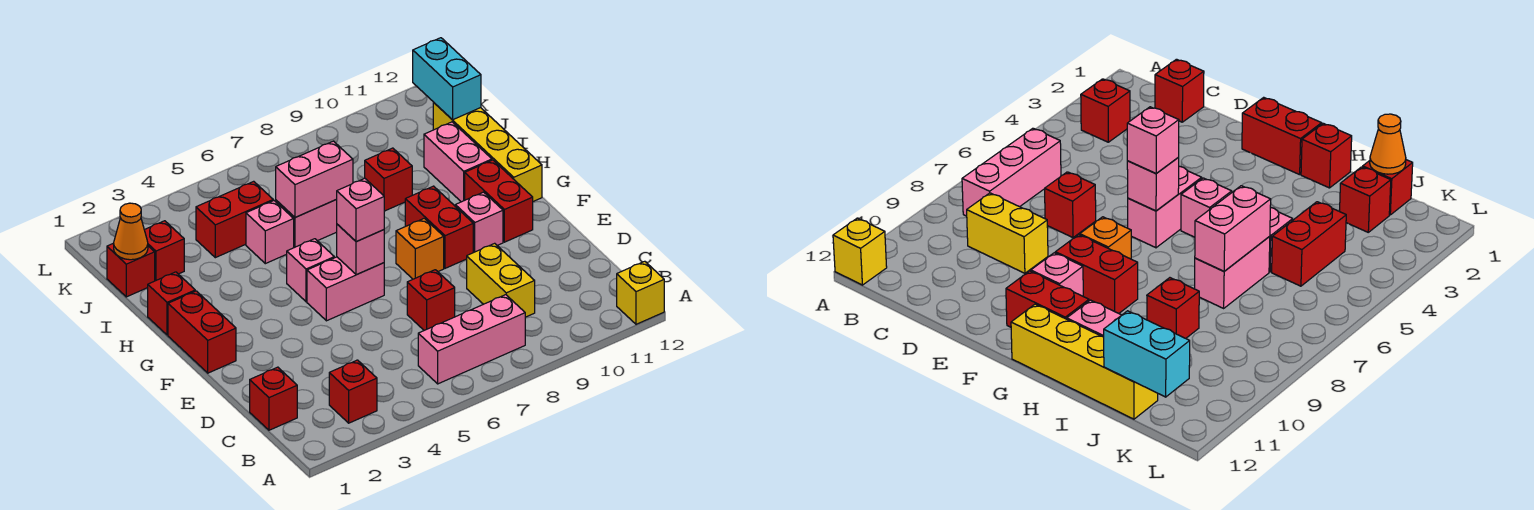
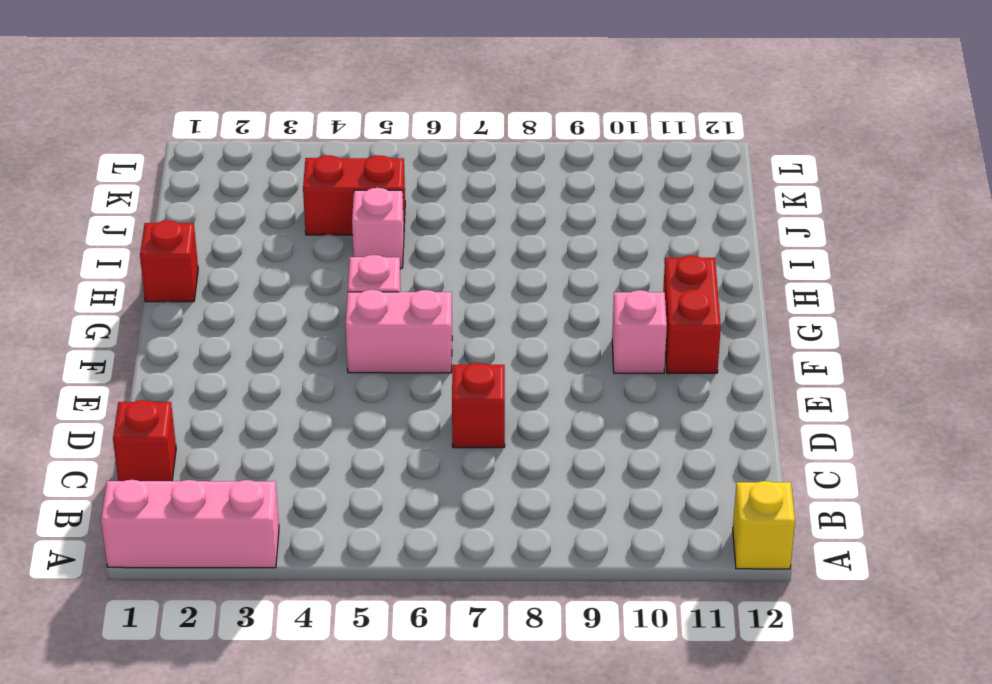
pink brick A1:A3 level 1 -> pink brick B6:B8 level 1
none -> red brick B3 level 1
none -> yellow brick C9:D9 level 1
none -> red brick F1:G1 level 1

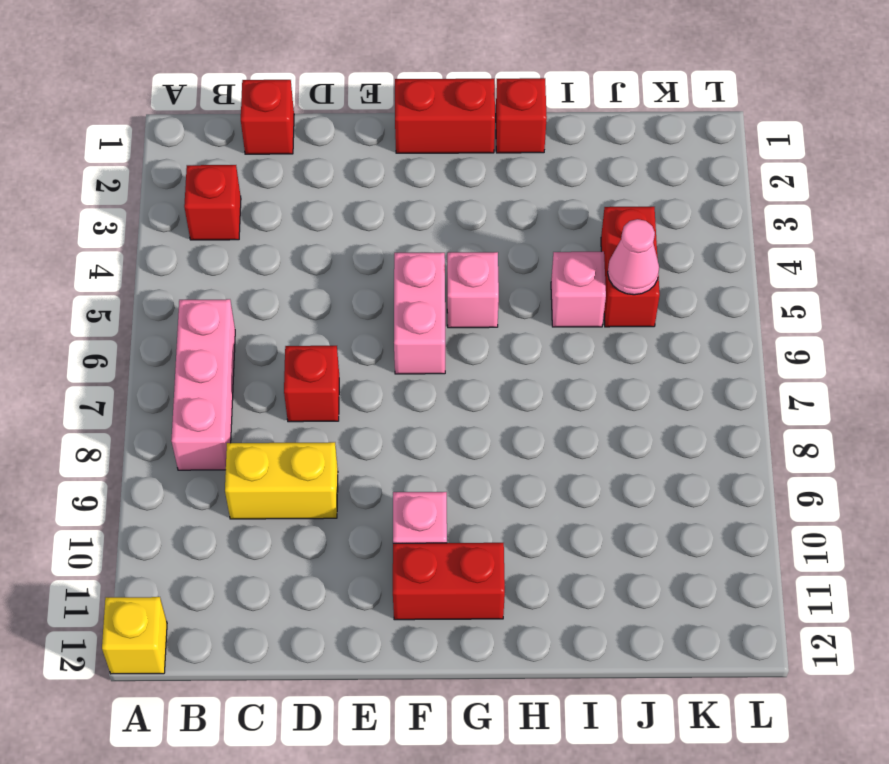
pink cone J5 level 2 -> none
none -> orange brick F8 level 1
none -> red brick F9:G9 level 1
none -> yellow brick G12:J12 level 1

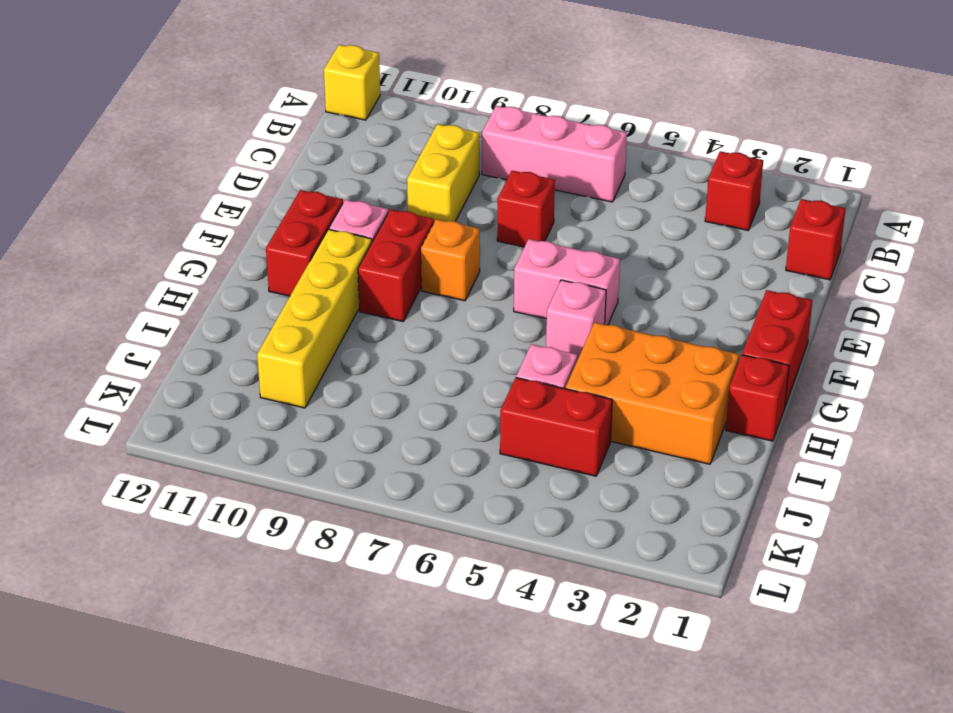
yellow brick G10:J10 level 1 -> yellow brick G12:J12 level 1
orange brick H2:I4 level 1 -> none
none -> pink brick H11:I11 level 1
none -> pink brick I6:I7 level 1
none -> red brick I9 level 1

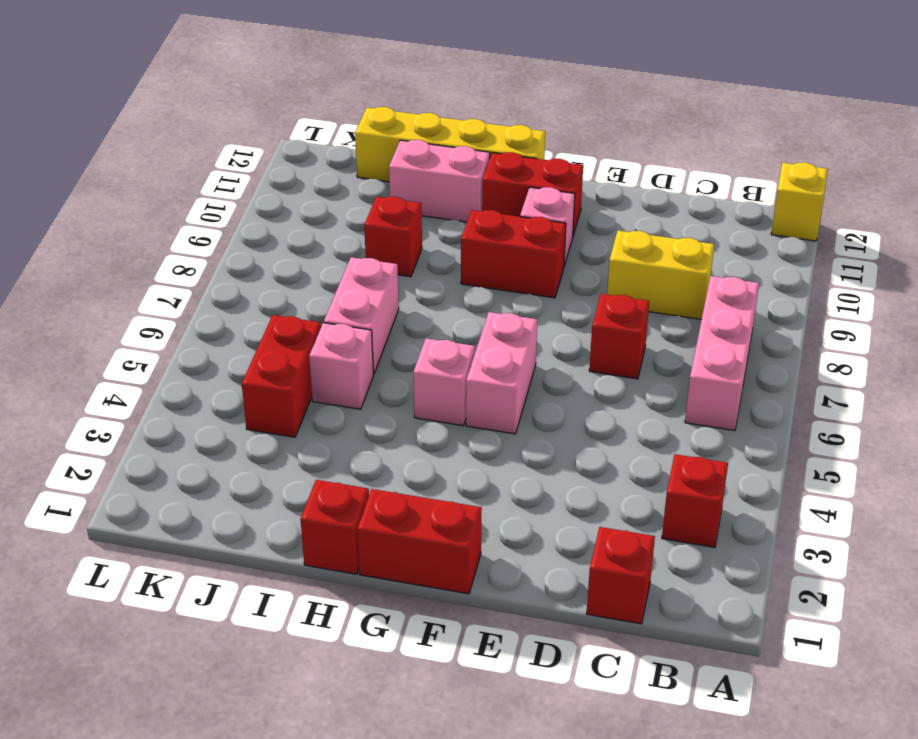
none -> orange brick F8 level 1
none -> red brick J1 level 1
none -> red brick J2 level 1

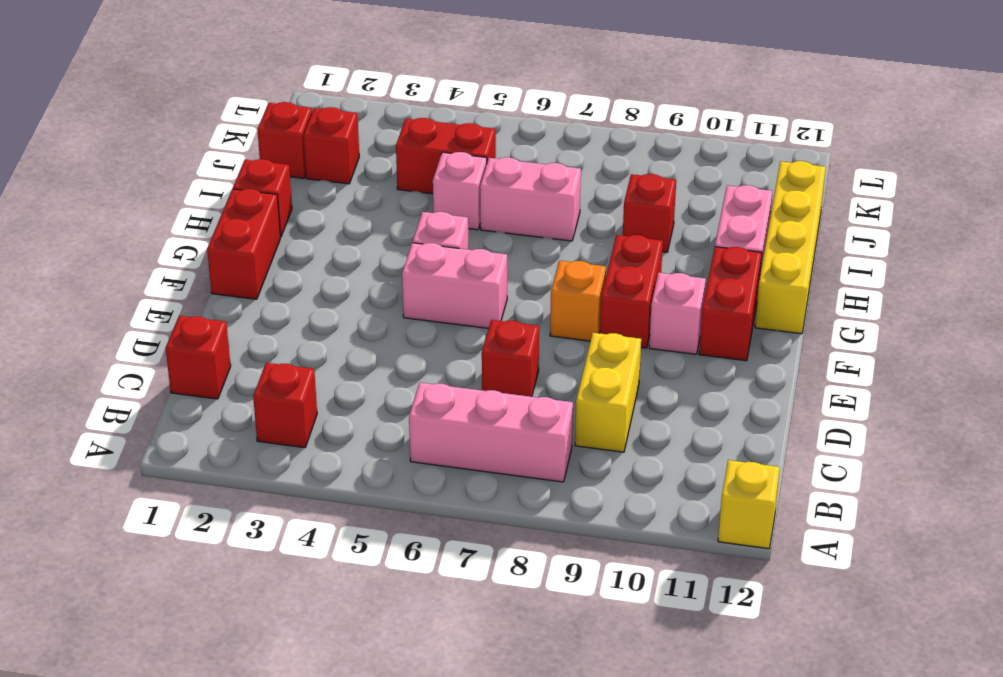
none -> pink brick F6 level 2
none -> pink brick I6:I7 level 2
none -> orange cone J1 level 2

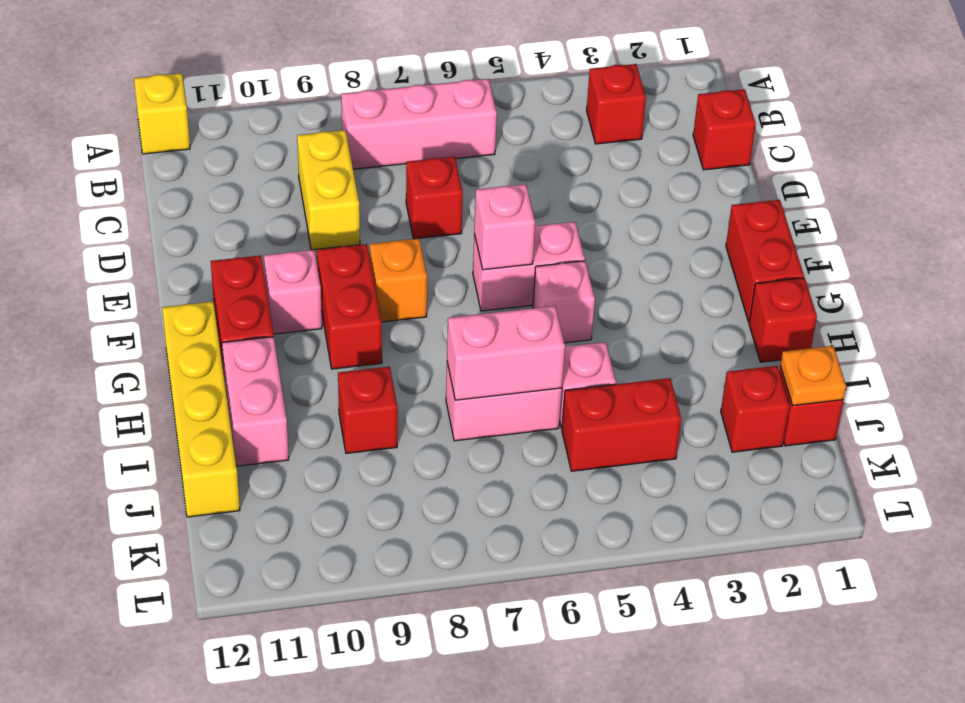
orange plate J1 level 2 -> orange cone J1 level 2
none -> cyan brick J12:K12 level 2
none -> pink brick F6 level 3

